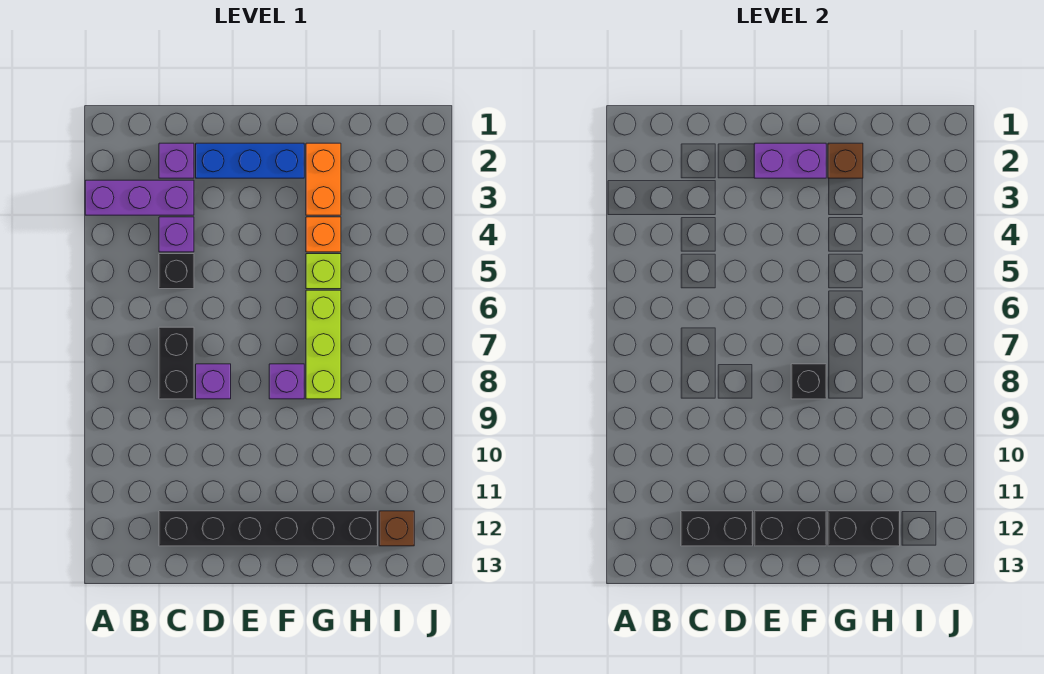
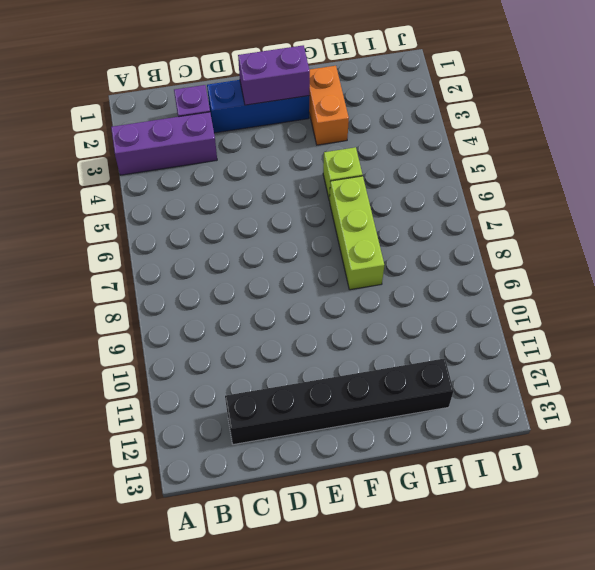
none -> purple brick C4 level 1
none -> black brick C5 level 1
none -> black brick C7:C8 level 1

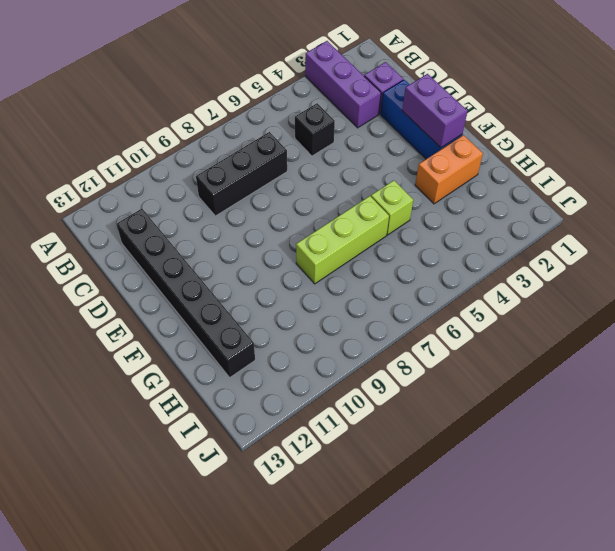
black brick C7:C9 level 1 -> black brick C7:C8 level 1
none -> purple brick C4 level 1
none -> purple brick D8 level 1
none -> purple brick F8 level 1

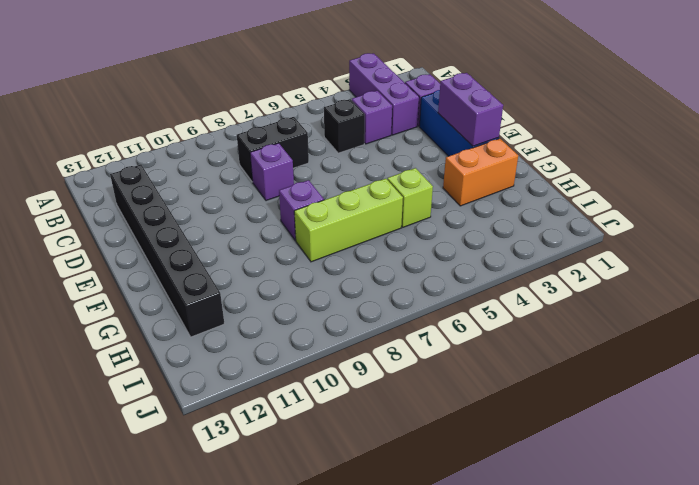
none -> orange brick G4 level 1
none -> brown brick I12 level 1
none -> black brick C12:D12 level 2

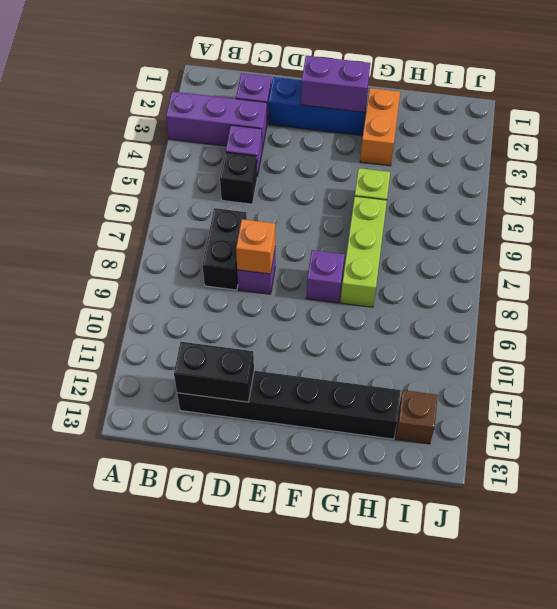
orange brick D8 level 2 -> orange brick G4 level 1
none -> black brick E12:F12 level 2
none -> black brick F8 level 2
none -> brown brick G2 level 2

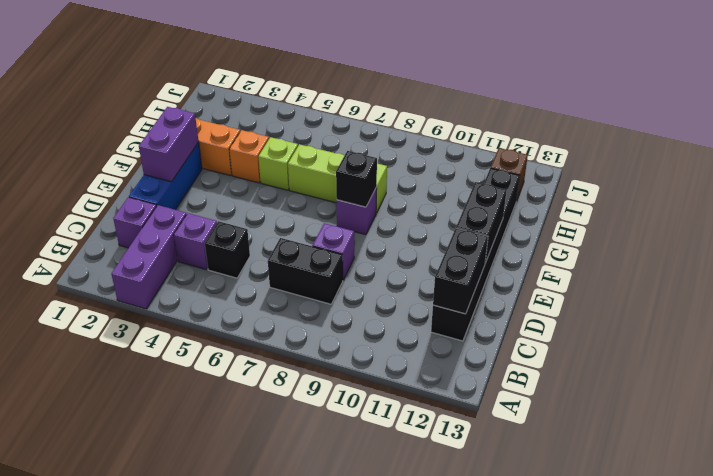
none -> brown brick G2 level 2
none -> black brick G12:H12 level 2

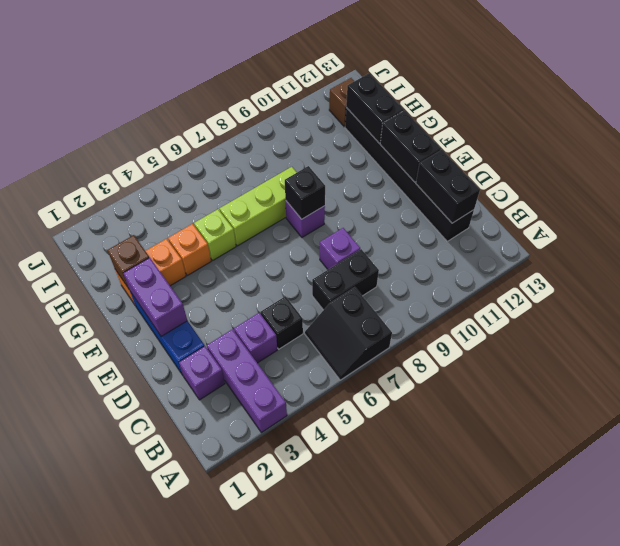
black slope A6:B7 level 1 top 7 -> none

